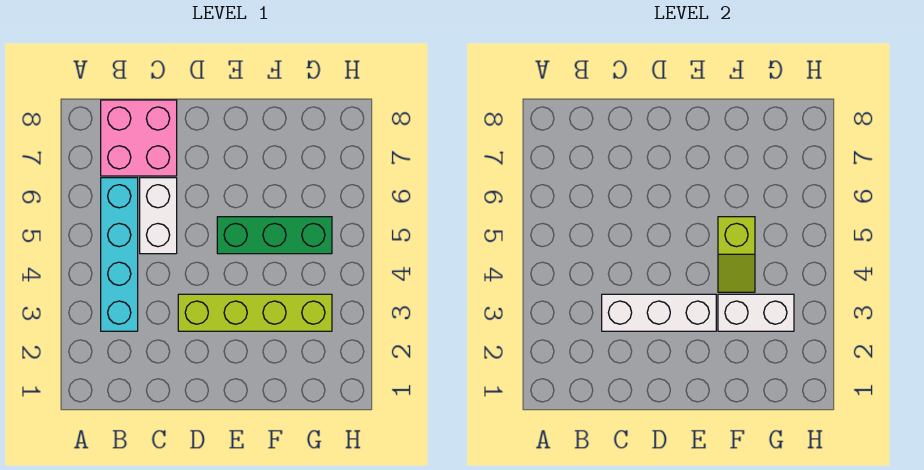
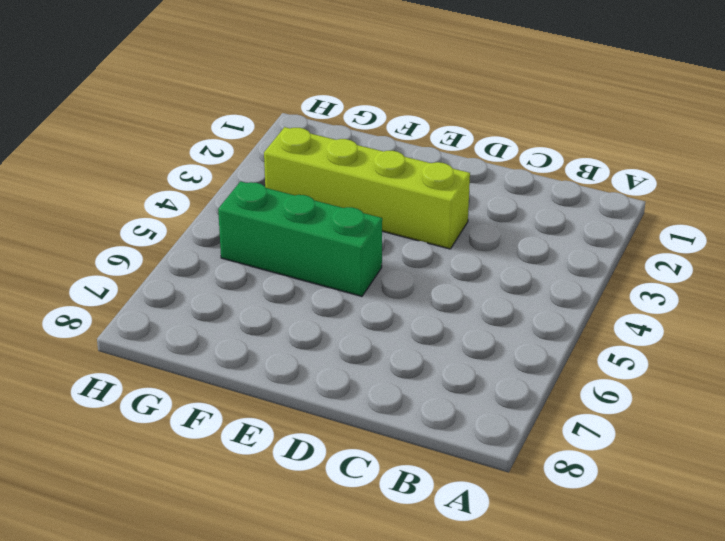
none -> cyan brick B3:B6 level 1
none -> pink brick B7:C8 level 1

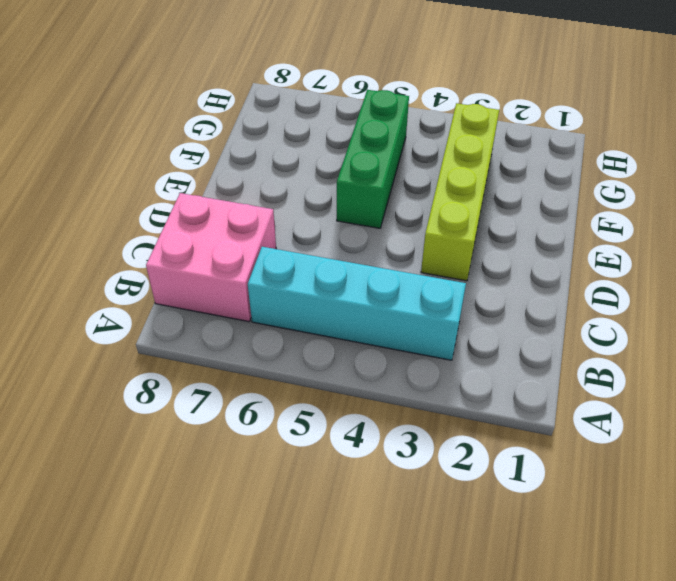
none -> white brick C5:C6 level 1
none -> white brick C3:E3 level 2

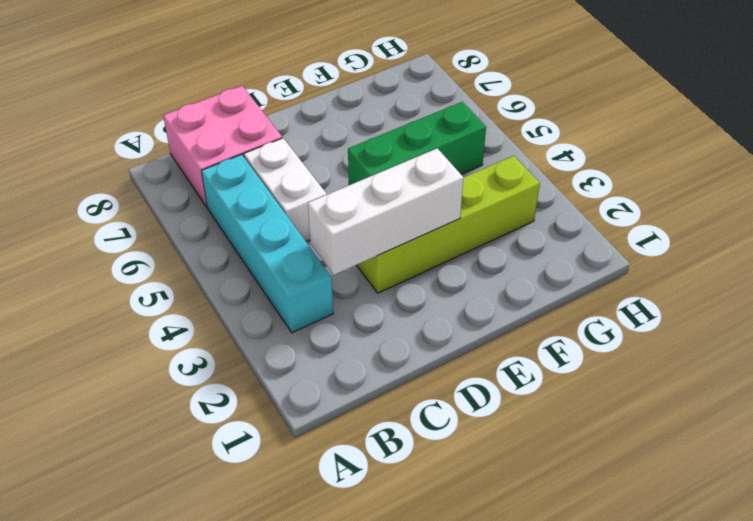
none -> white brick F3:G3 level 2
none -> lime slope F4:F5 level 2 top 5

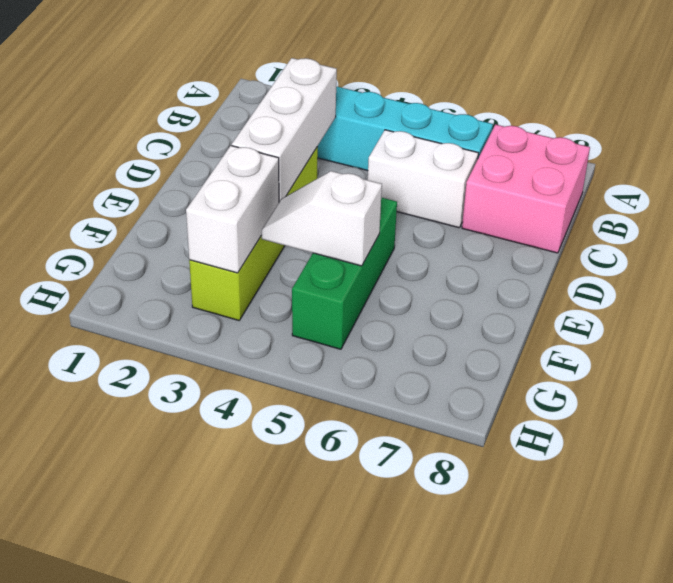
white slope F4:F5 level 2 top 5 -> lime slope F4:F5 level 2 top 5

